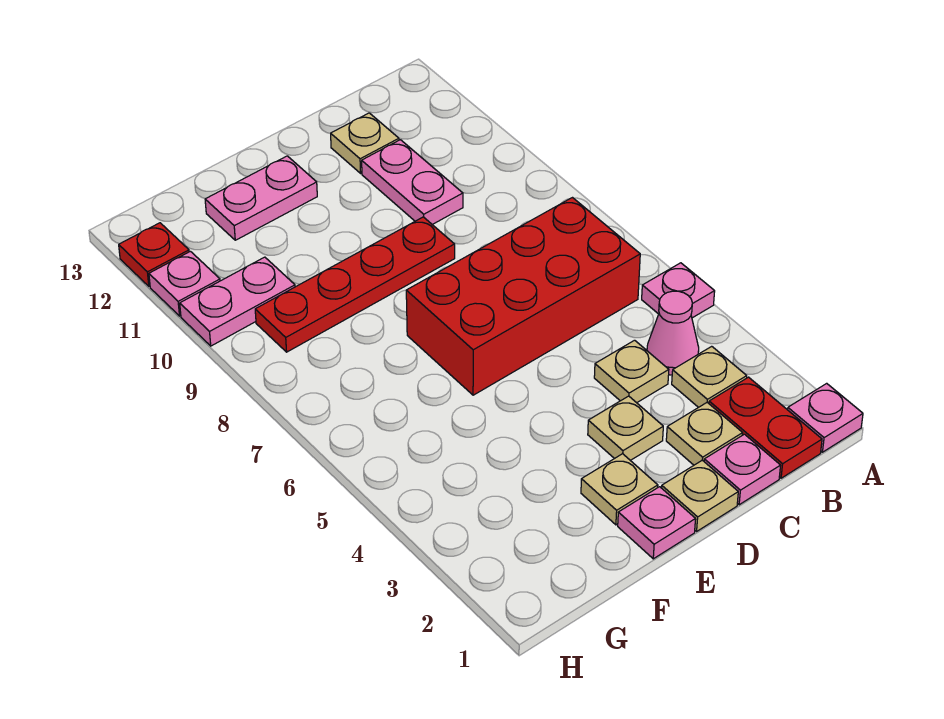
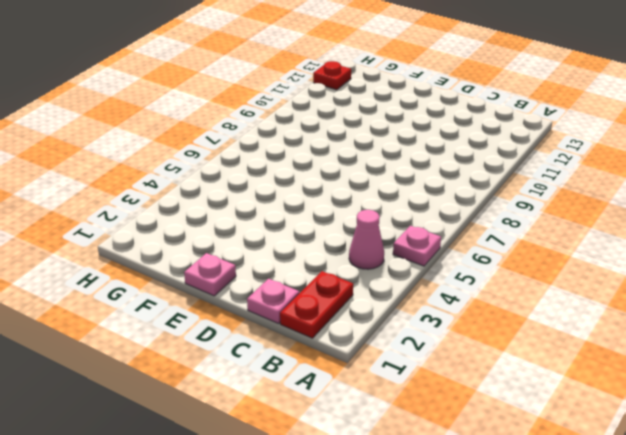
none -> pink plate A1 level 1
none -> tan plate B3 level 1
none -> red brick B6:E7 level 1

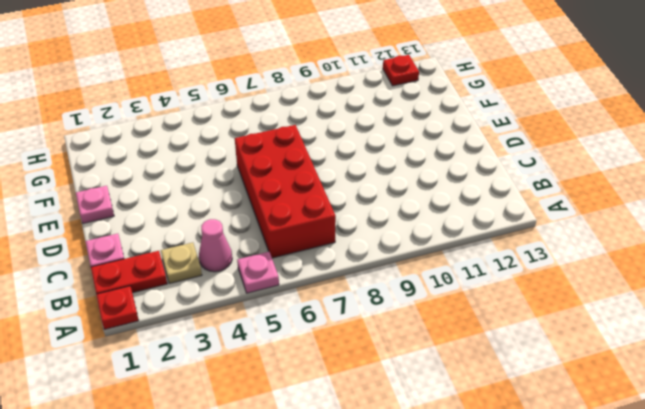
red plate A1 level 1 -> pink plate A1 level 1
none -> tan plate C2 level 1
none -> tan plate C4 level 1
none -> pink plate C10:C11 level 1

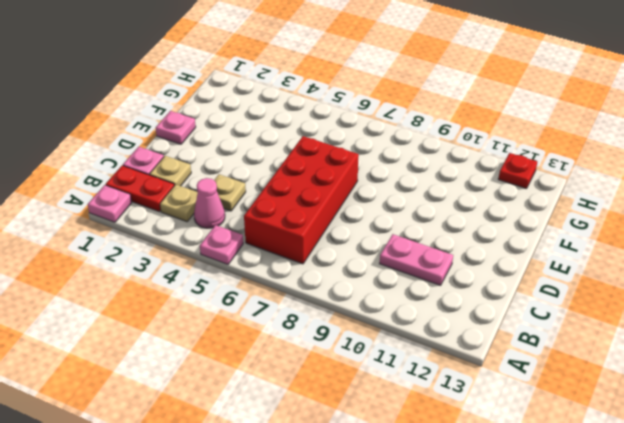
none -> tan plate C12 level 1
none -> tan plate D1 level 1
none -> tan plate D3 level 1

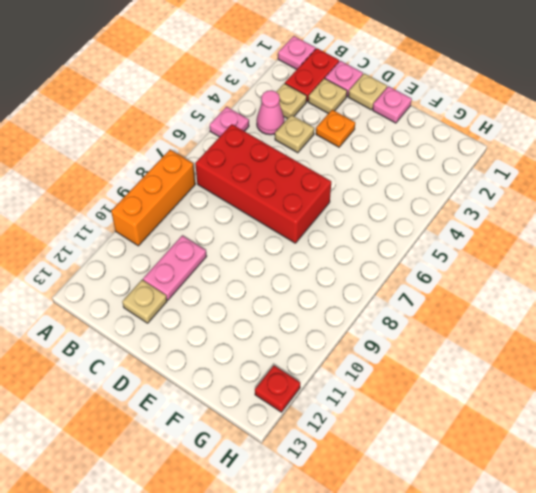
orange brick A8:A10 level 1 -> none
orange plate D3 level 1 -> tan plate D3 level 1
none -> red plate D9:G9 level 1
none -> tan plate E2 level 1
none -> pink plate E12:F12 level 1

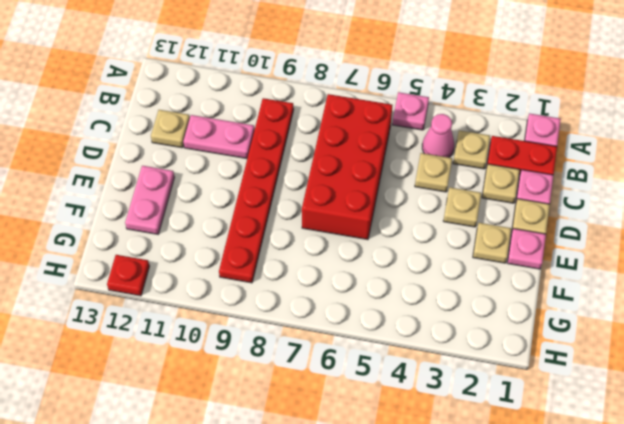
red plate B9:G9 level 1 -> red plate D9:G9 level 1
none -> pink plate G10:H10 level 1
none -> pink plate H11 level 1

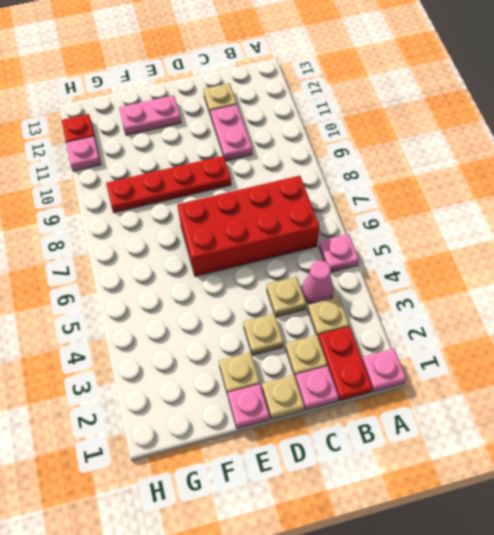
none -> pink plate G10:H10 level 1

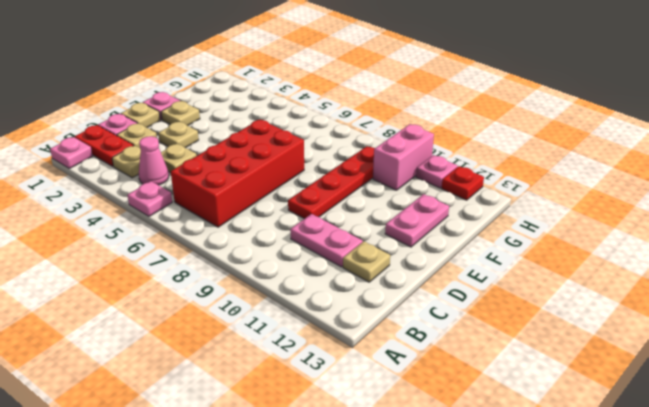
pink brick G10:H10 level 1 -> pink plate G10:H10 level 1

